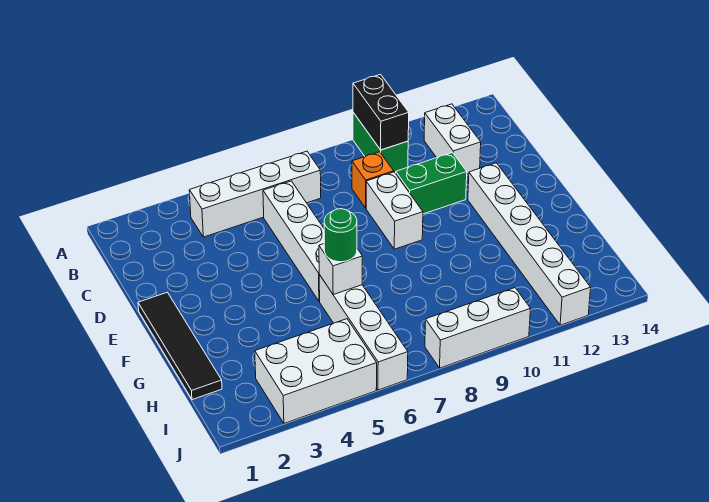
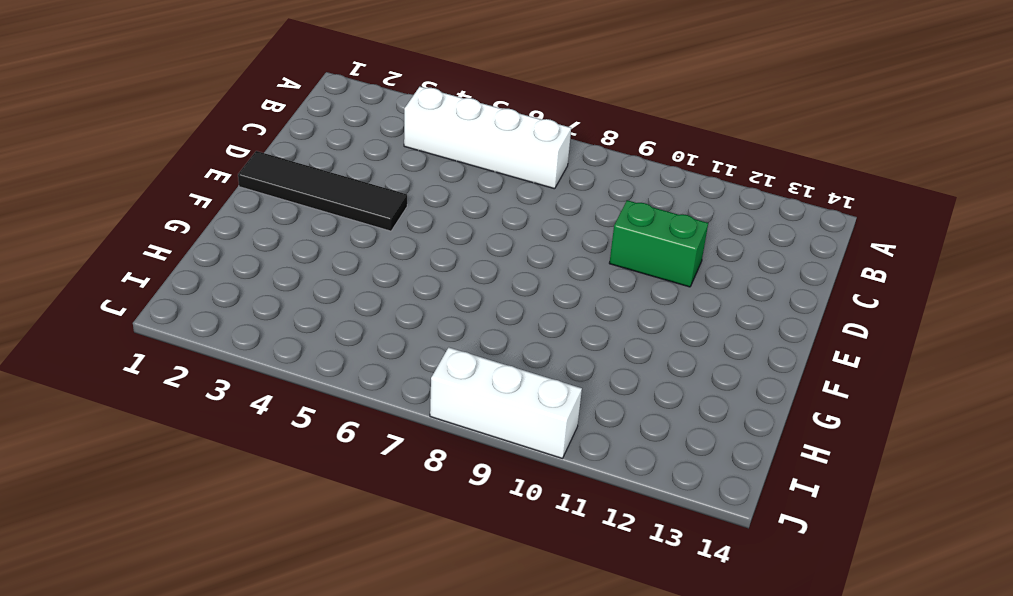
black tile E1:E4 level 1 -> black tile E1:H1 level 1
none -> green brick A10:B10 level 1
none -> white brick B12:C12 level 1
none -> white brick C6:F6 level 1

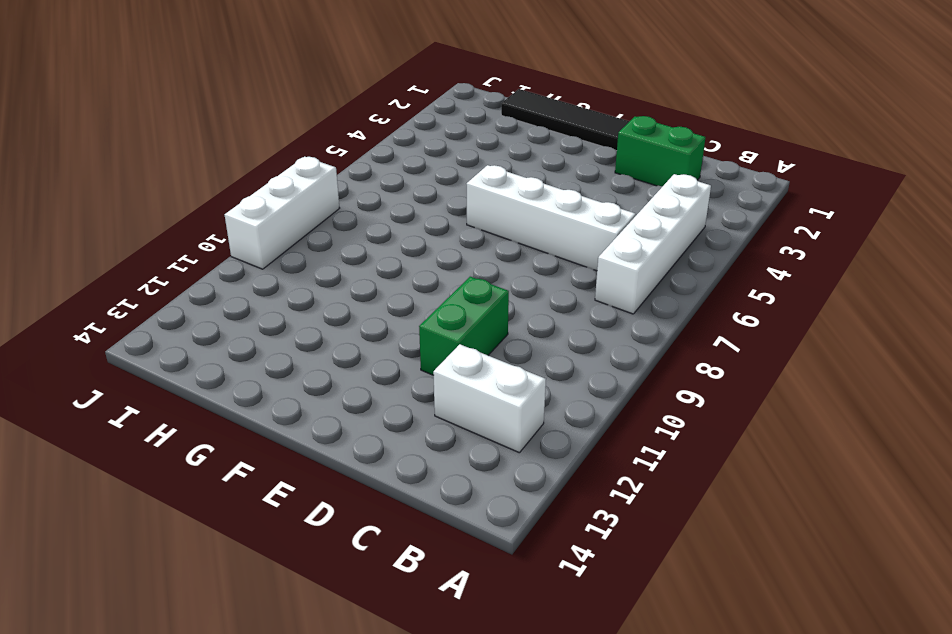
green brick C2:D2 level 1 -> green brick A10:B10 level 1
none -> orange brick C9 level 1
none -> white brick D9:E9 level 1
none -> white brick E12:J12 level 1

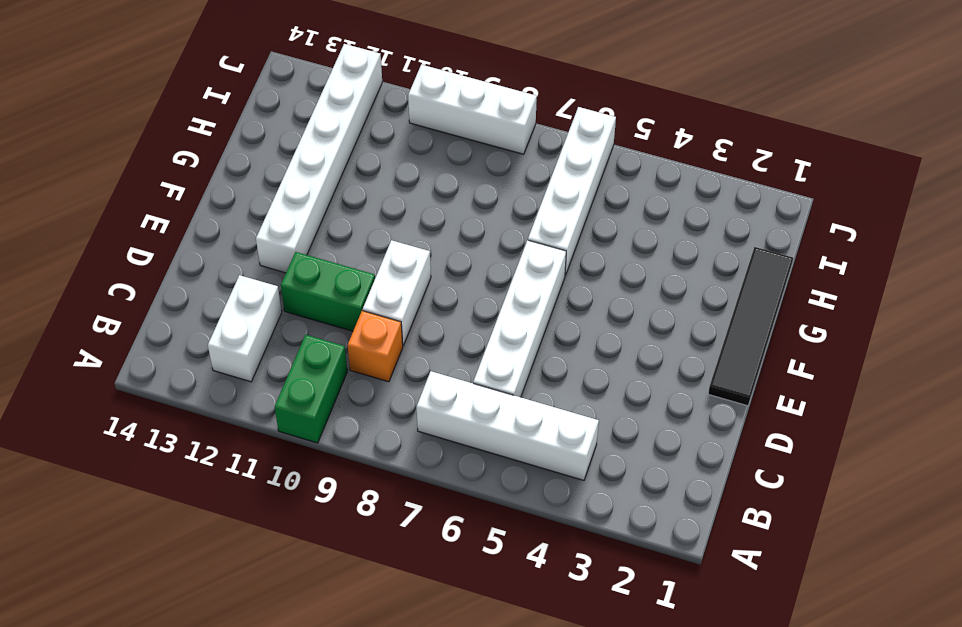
none -> white brick I3:J5 level 1
none -> black brick A10:B10 level 2
none -> white brick G6 level 2

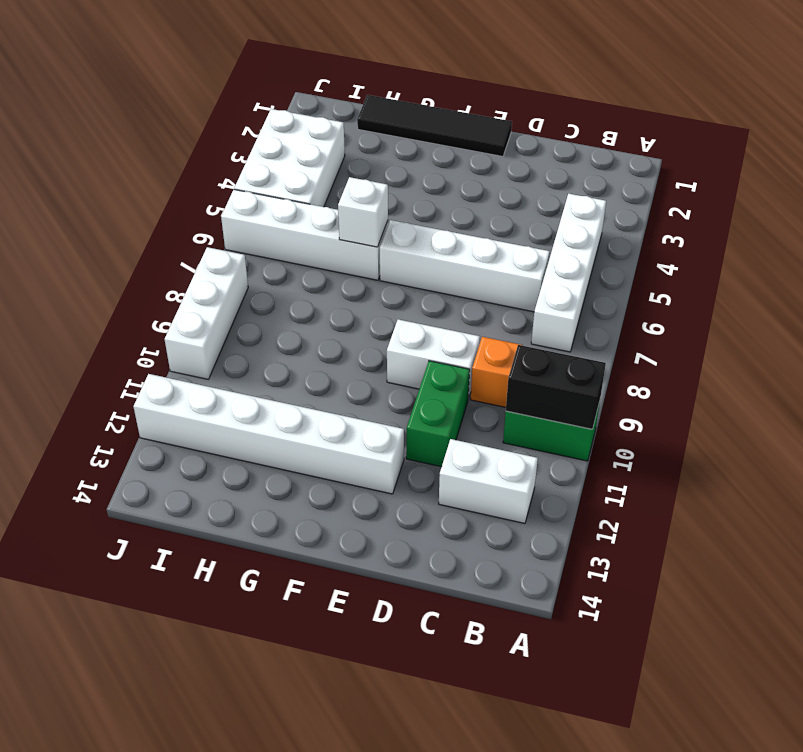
none -> green round brick G6 level 3

